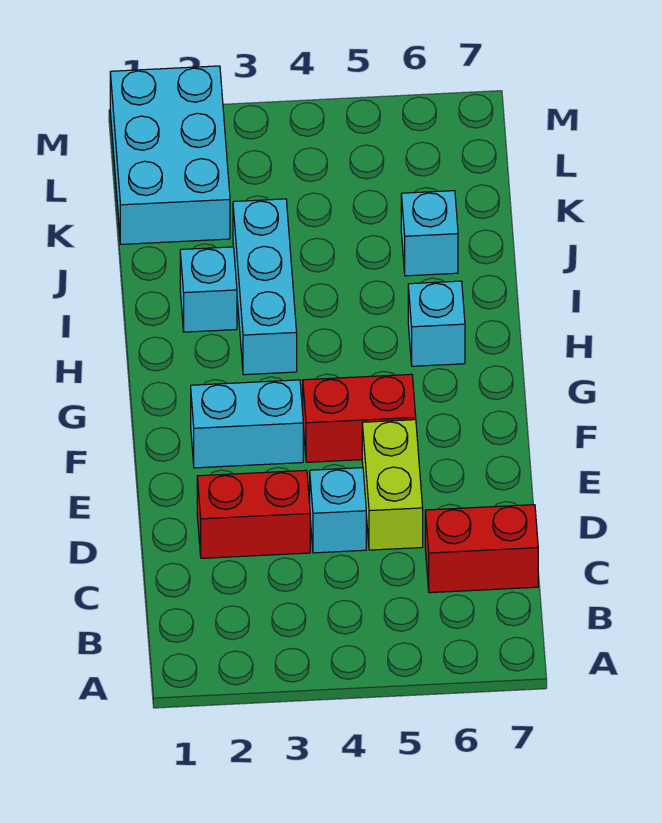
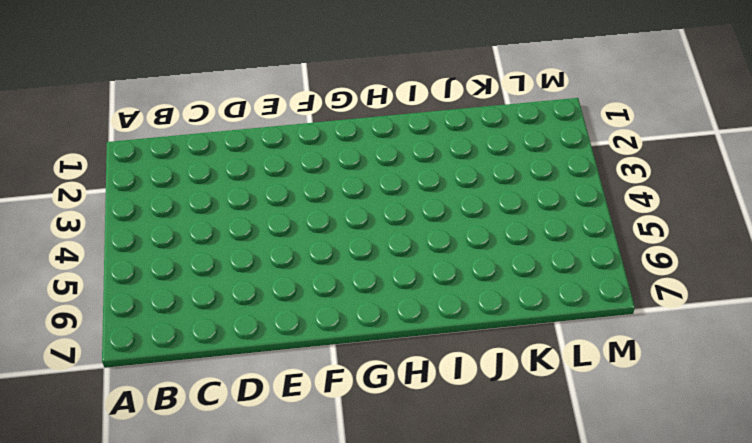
none -> red brick C6:C7 level 1
none -> red brick D2:D3 level 1

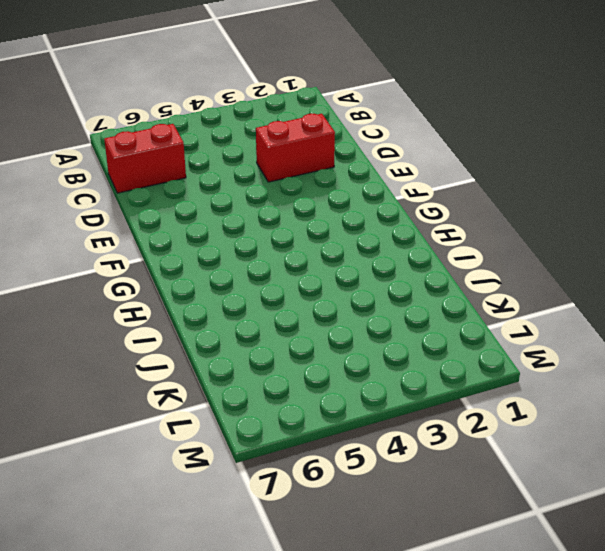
none -> cyan brick D4 level 1
none -> lime brick D5:E5 level 1

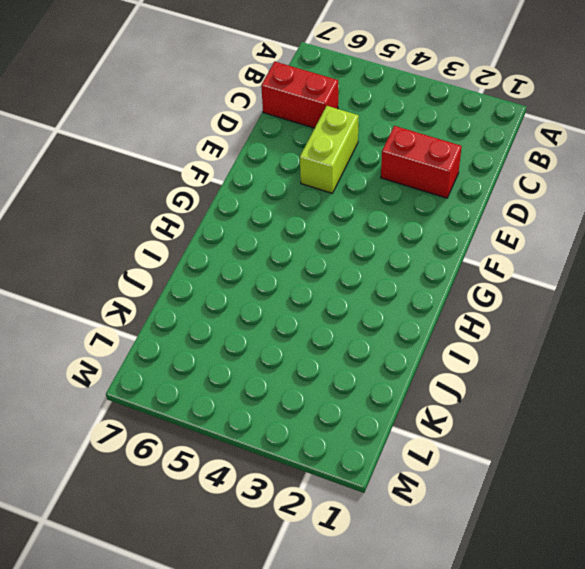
none -> cyan brick D4 level 1
none -> cyan brick F2:F3 level 1

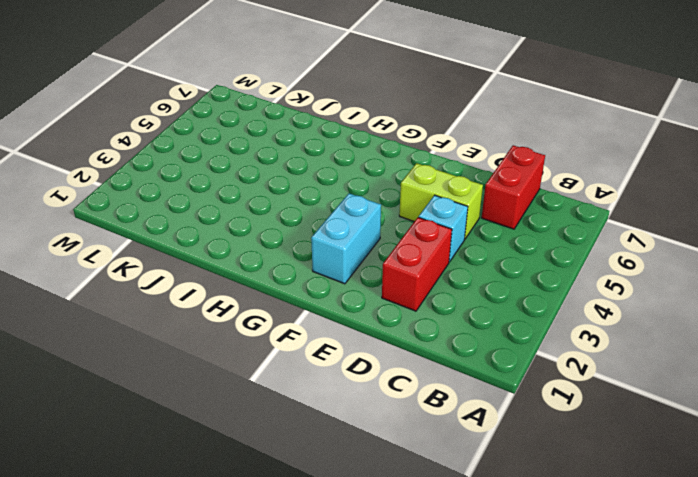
none -> red brick F4:F5 level 1
none -> cyan brick H3:J3 level 1

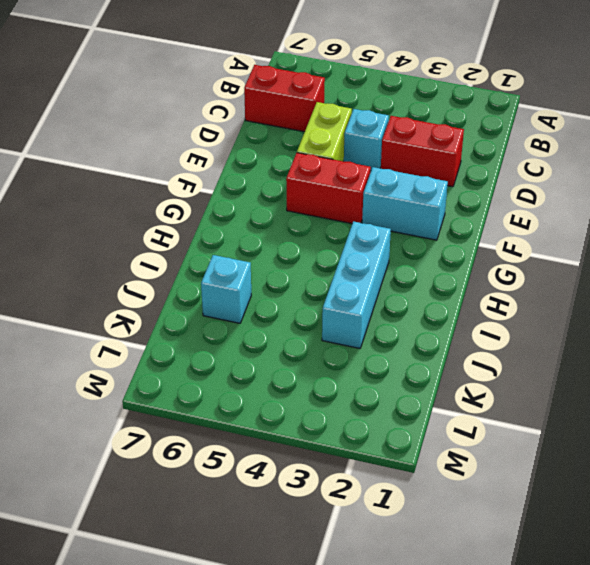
none -> cyan brick H6 level 1
none -> cyan brick I2 level 1

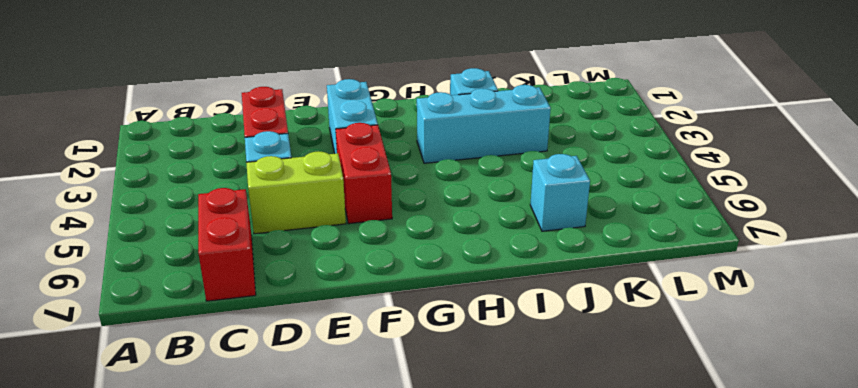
none -> cyan brick H6 level 1
none -> cyan brick K1:M2 level 1

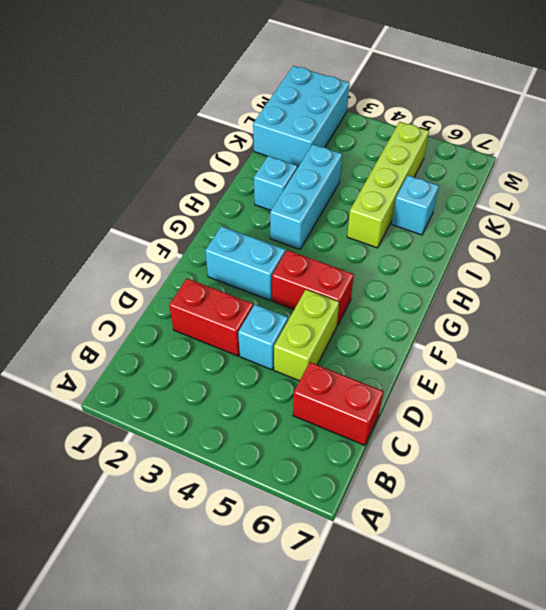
lime brick I5:L5 level 1 -> none
none -> cyan brick H6 level 1

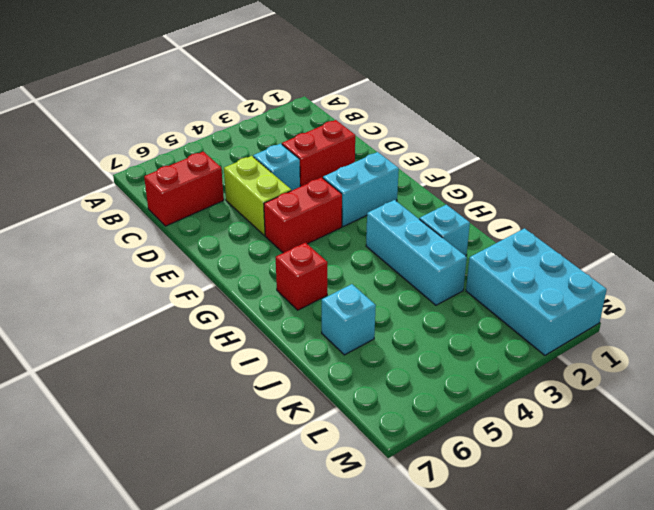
red brick H6 level 1 -> cyan brick H6 level 1

